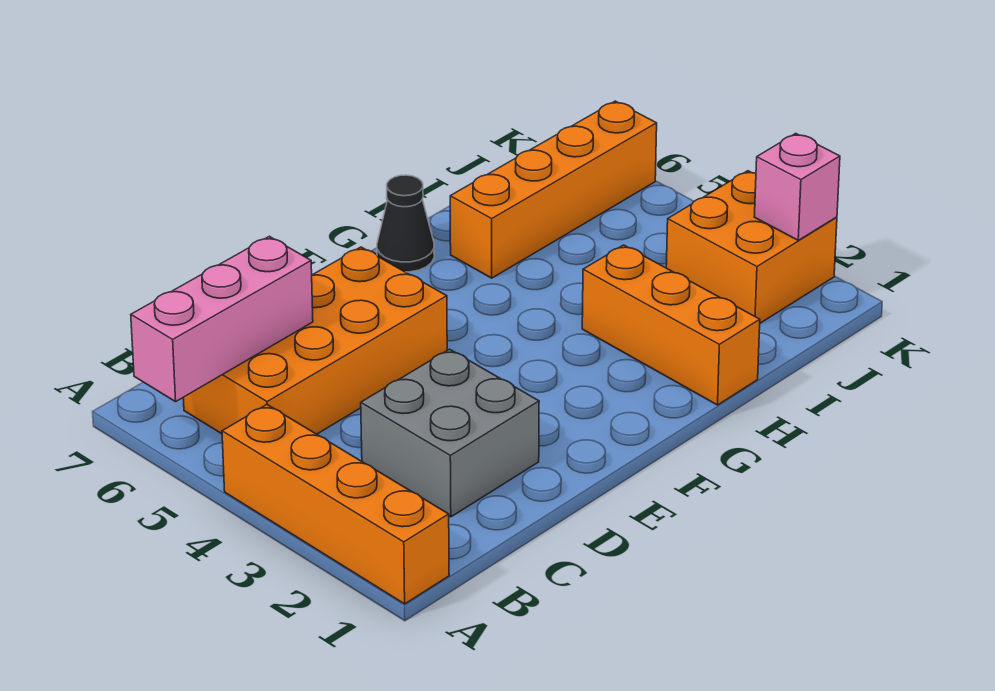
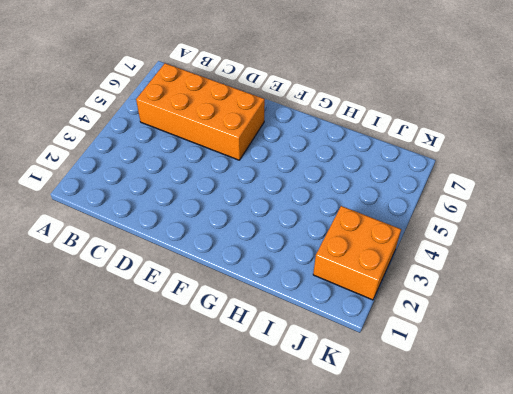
none -> orange brick A1:A4 level 1
none -> grey brick C2:D3 level 1

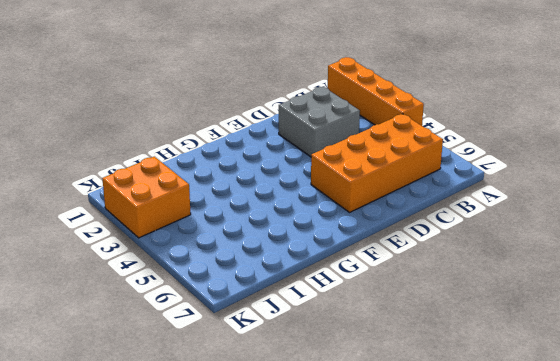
none -> black cone G7 level 1
none -> orange brick H1:H3 level 1

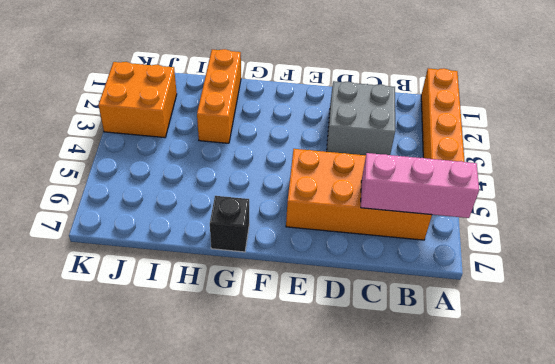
black brick G7 level 1 -> black cone G7 level 1
none -> orange brick H6:K6 level 1
none -> pink brick K2 level 2

